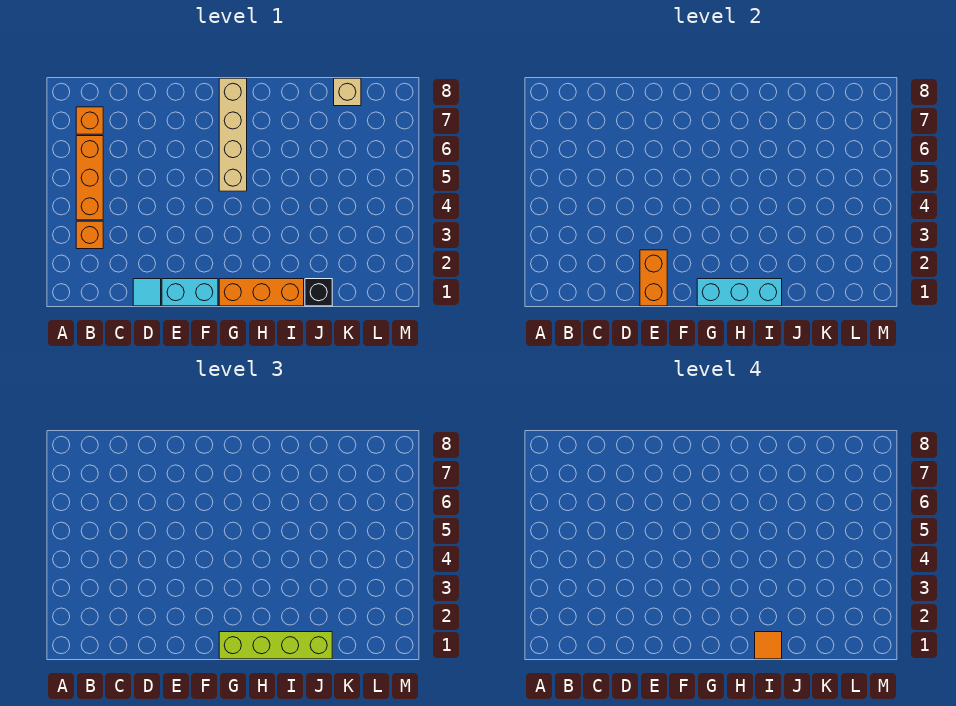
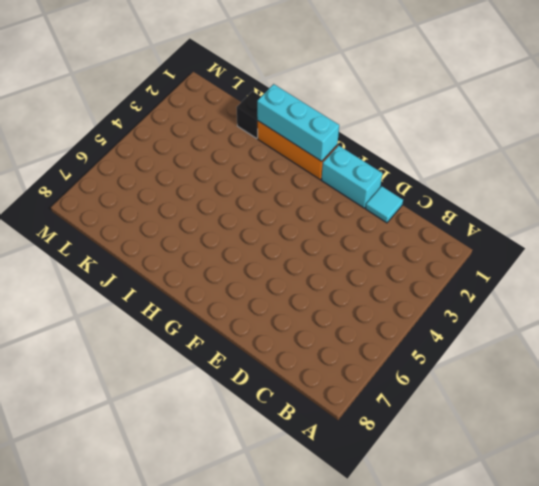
none -> orange brick B3 level 1
none -> orange brick B4:B6 level 1
none -> orange brick B7 level 1

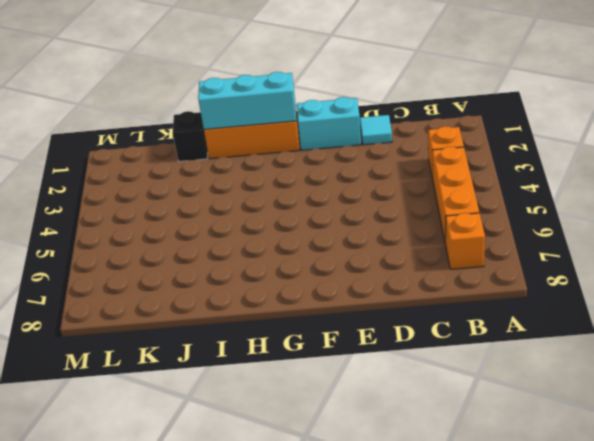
none -> tan brick G5:G8 level 1
none -> tan brick K8 level 1
none -> orange brick E1:E2 level 2

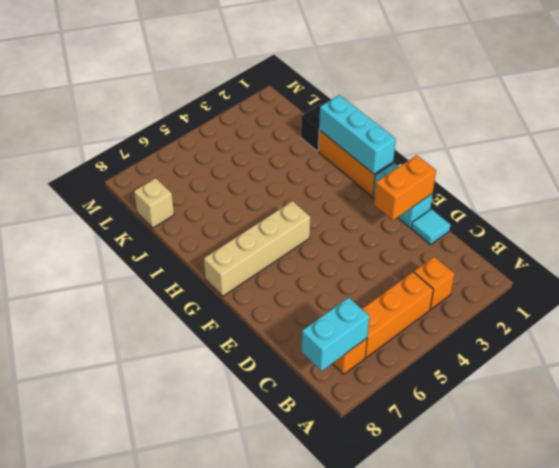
cyan brick B7:B8 level 2 -> none
none -> lime brick G1:J1 level 3
none -> orange tile I1 level 4

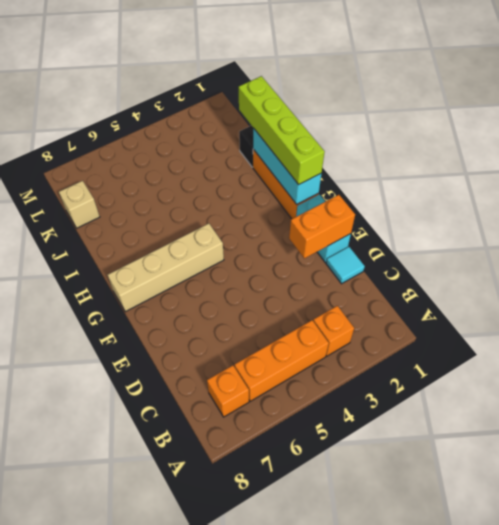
none -> orange tile I1 level 4

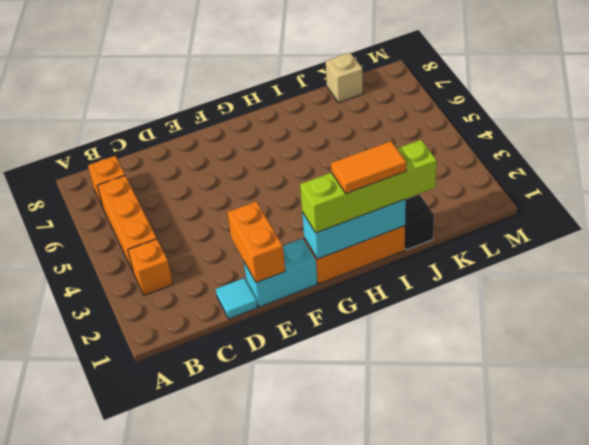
orange tile H1:I1 level 4 -> orange tile I1 level 4
none -> tan brick G5:G8 level 1

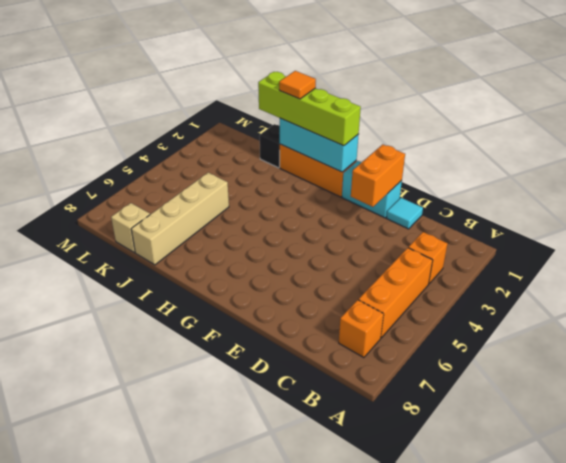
tan brick J5:J8 level 1 -> tan brick G5:G8 level 1

